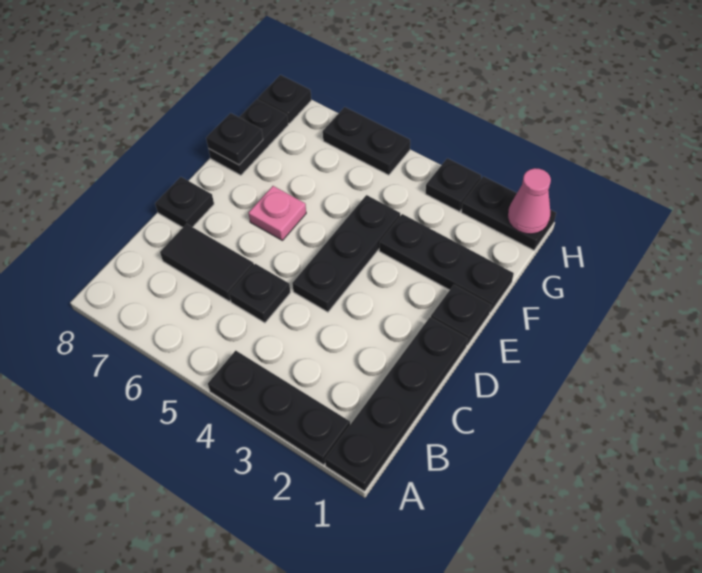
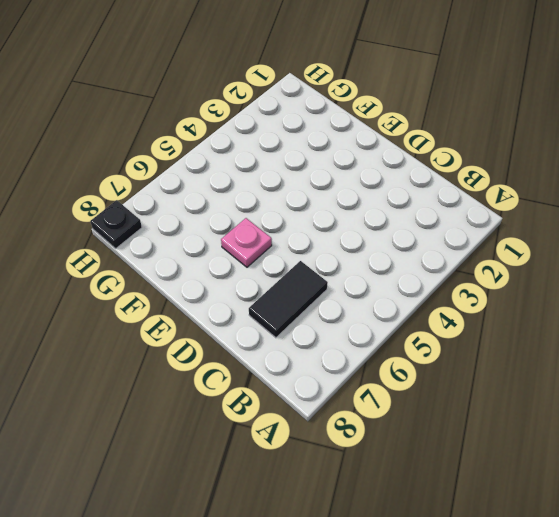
none -> black plate A1:D1 level 1
none -> black plate A2:A4 level 1
none -> black plate C5 level 1

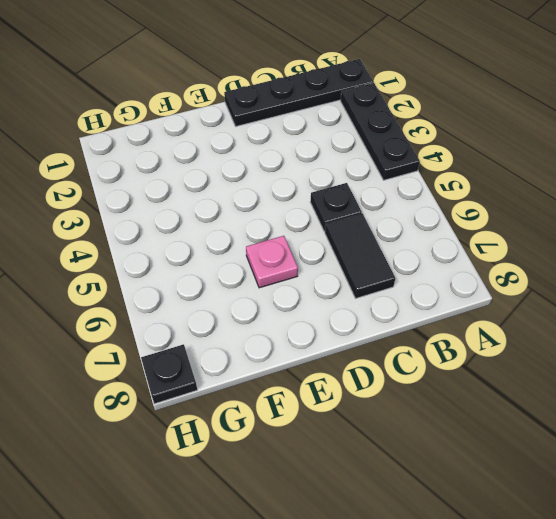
none -> black plate D4:F4 level 1
none -> black plate D8 level 1
none -> black plate E1 level 1

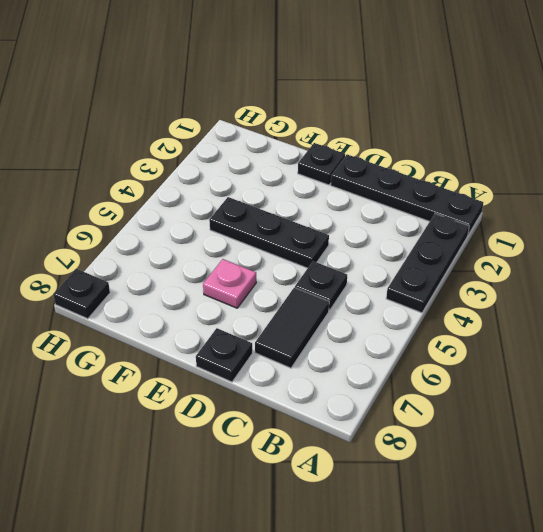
none -> black plate F1:F3 level 1
none -> black plate F8:G8 level 1
none -> black plate H1:H2 level 1

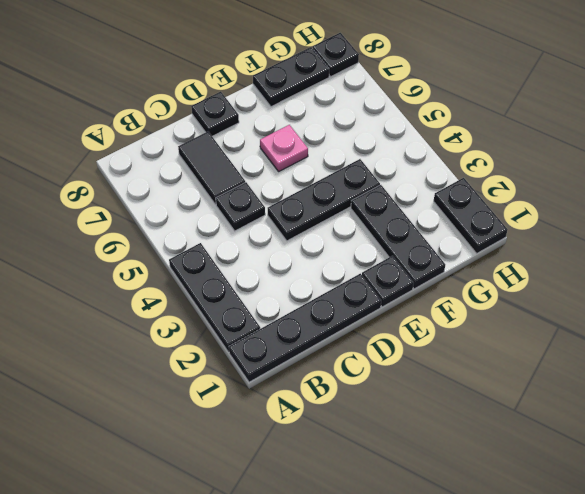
none -> black plate H3 level 1
none -> black plate H5:H6 level 1
none -> black plate F8 level 2

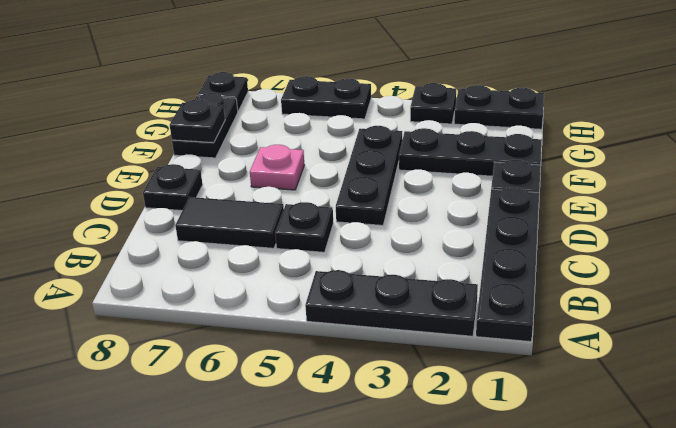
none -> pink cone H1 level 2

